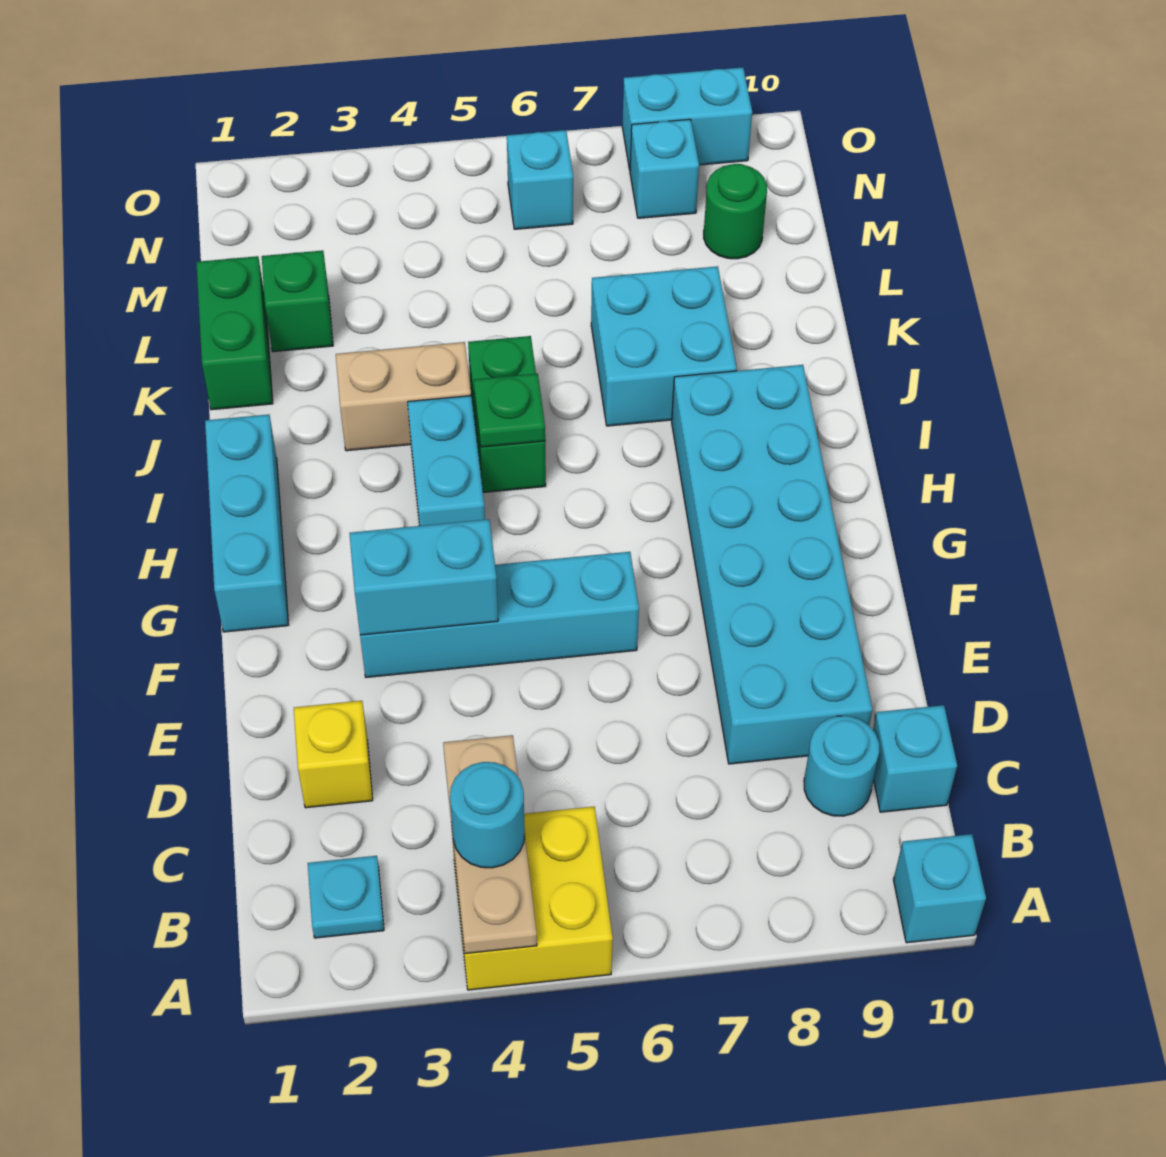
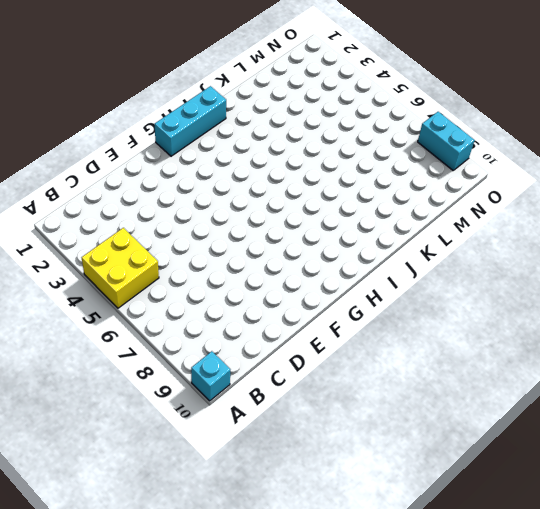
none -> cyan plate B2 level 1
none -> cyan round brick C9 level 1
none -> cyan brick C10 level 1

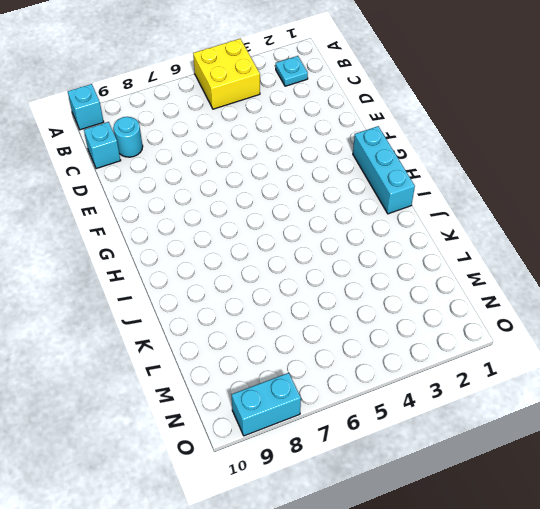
none -> yellow brick D2 level 1
none -> cyan brick D8:I9 level 1
none -> cyan brick F3:F6 level 1

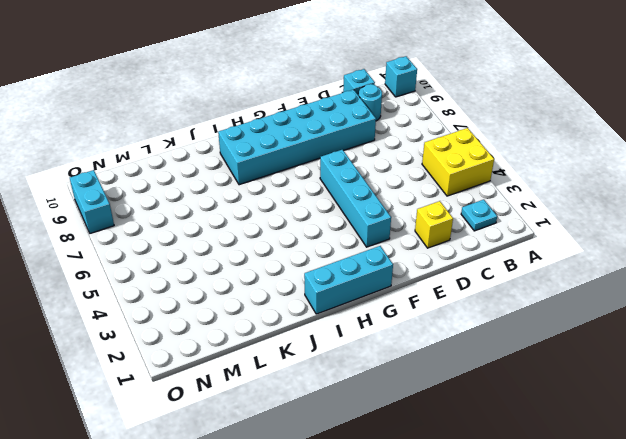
none -> cyan brick H4:I4 level 1
none -> green brick I5:J5 level 1
none -> tan brick J3:J4 level 1

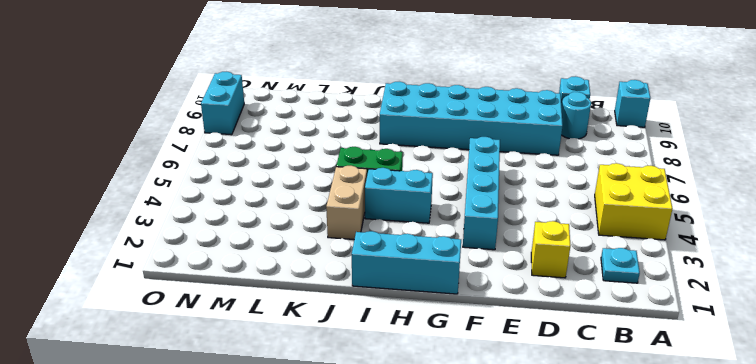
none -> cyan brick J7:K8 level 1
none -> green brick K1:L1 level 1
none -> green brick L2 level 1

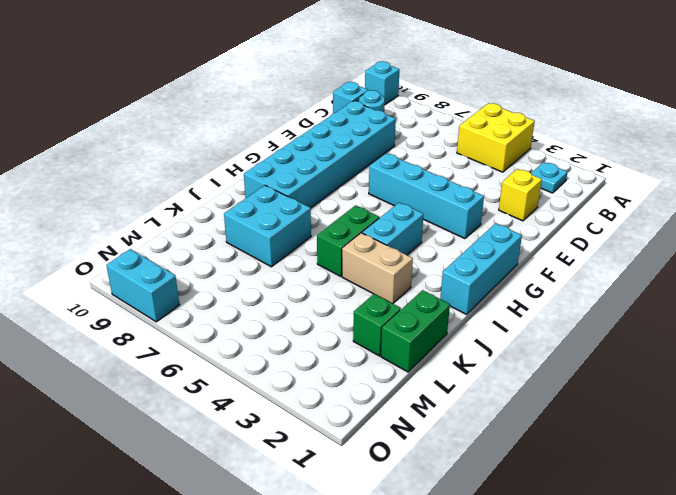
none -> green round brick M9 level 1
none -> cyan brick N6 level 1
none -> cyan brick N8 level 1

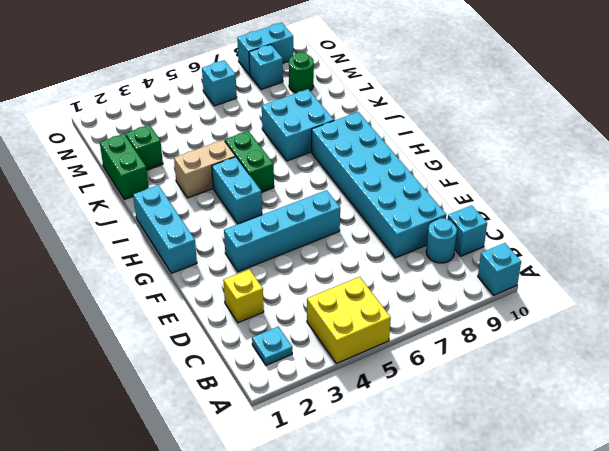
none -> tan plate A4:C4 level 2
none -> cyan brick F3:F4 level 2
none -> green plate I5 level 2

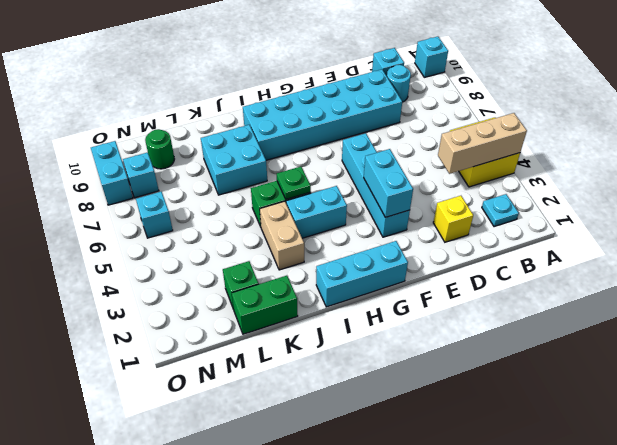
tan brick A4:C4 level 2 -> tan plate A4:C4 level 2
none -> cyan round brick B4 level 3

